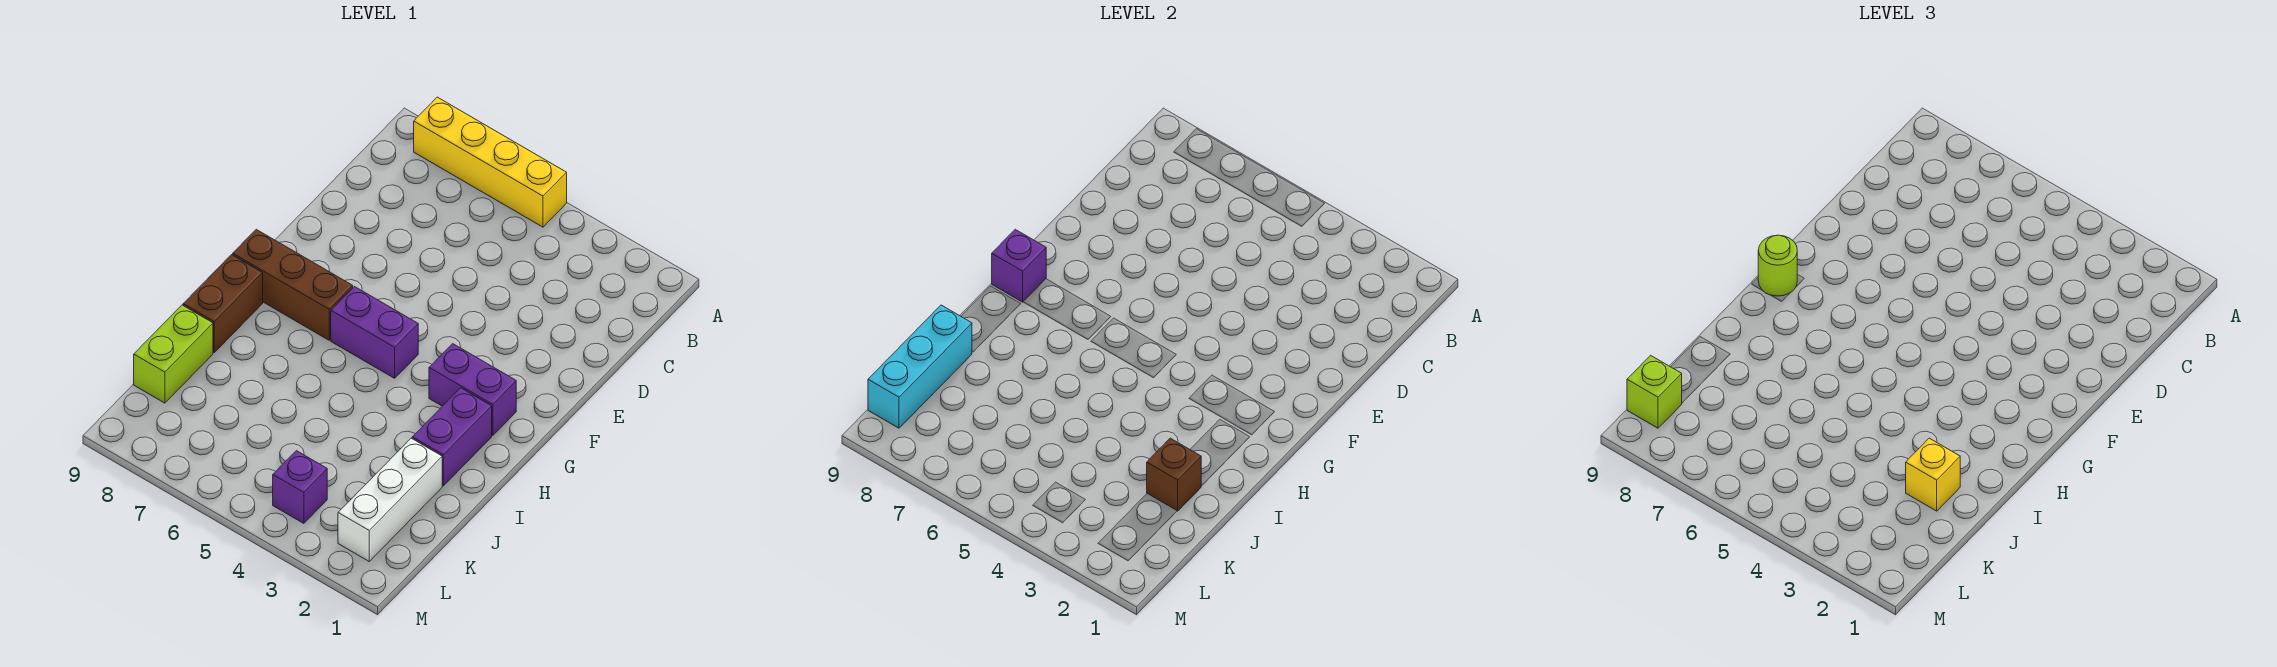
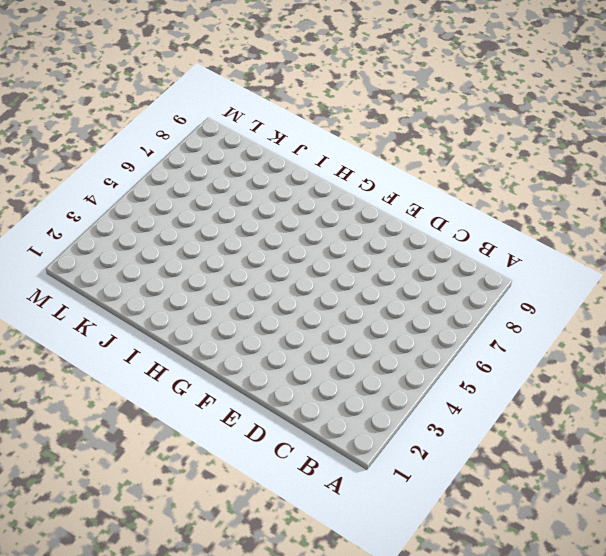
none -> yellow brick A5:A8 level 1
none -> purple brick G2:G3 level 1
none -> purple brick G5:G6 level 1

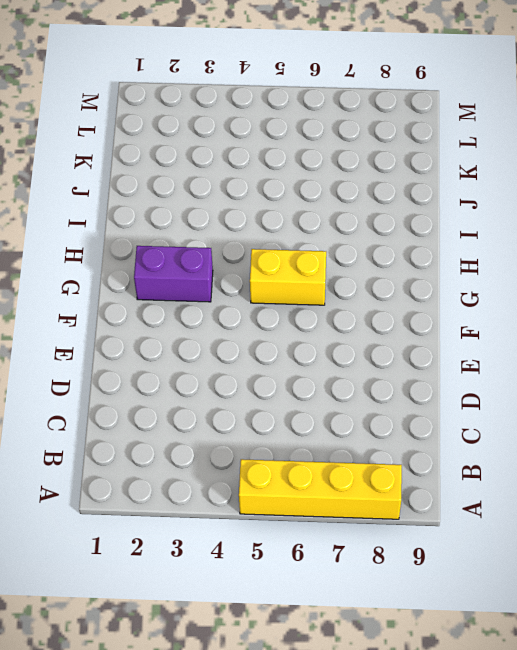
yellow brick G5:G6 level 1 -> purple brick G5:G6 level 1
none -> brown brick G7:G9 level 1
none -> purple brick H2:I2 level 1
none -> brown brick H9:I9 level 1

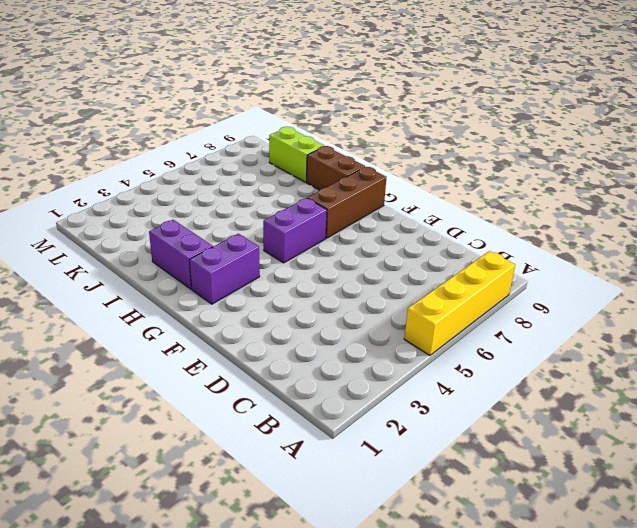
none -> white brick J2:L2 level 1
none -> purple brick L4 level 1
none -> purple brick G9 level 2

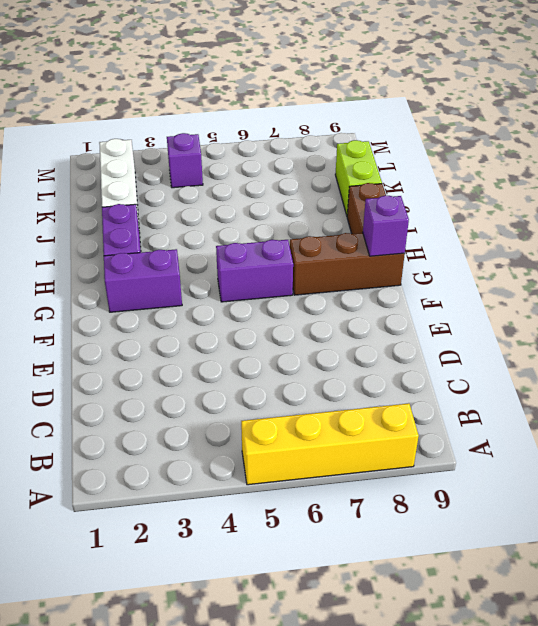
none -> brown brick J2 level 2
none -> cyan brick J9:L9 level 2
none -> lime round brick G9 level 3

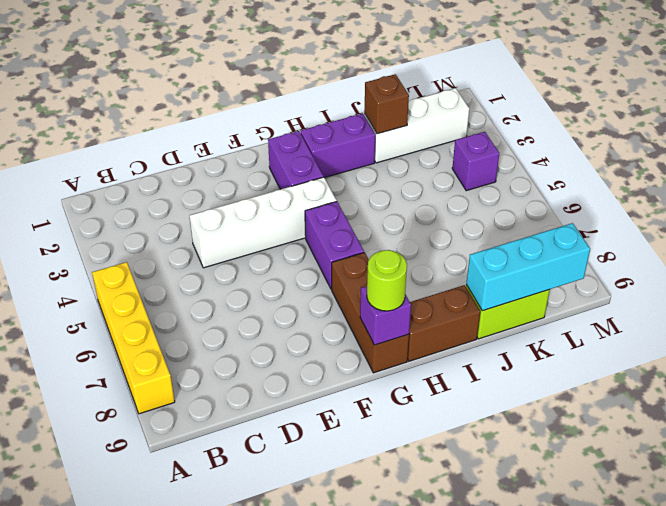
white brick D4:G4 level 1 -> none
none -> yellow brick J2 level 3
none -> lime brick L9 level 3

